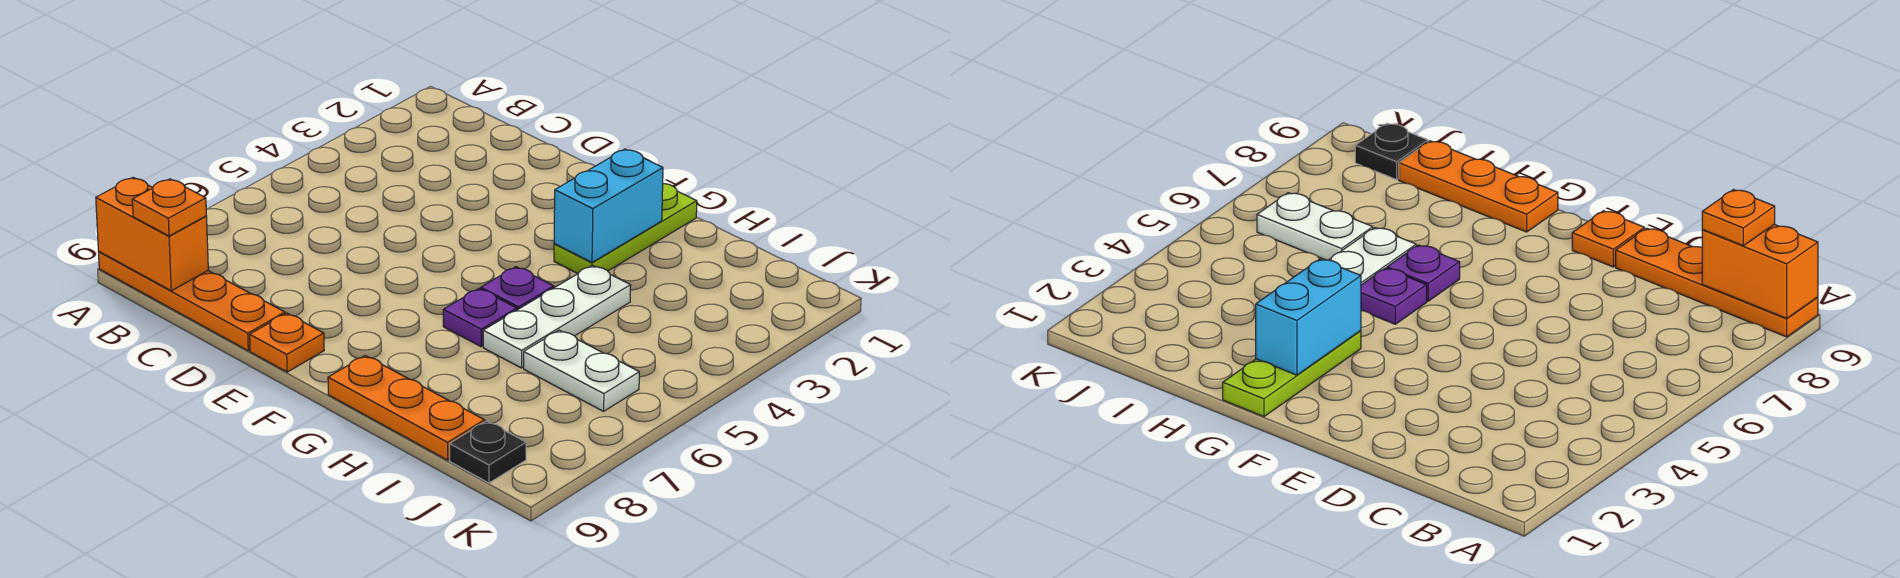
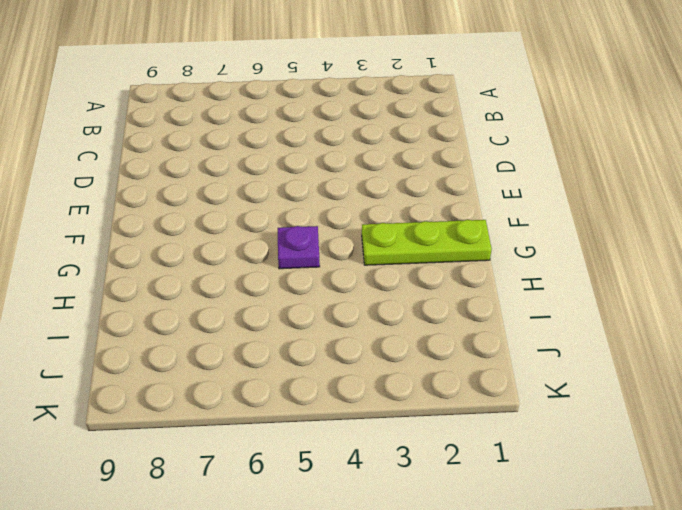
none -> orange plate A9:D9 level 1
none -> orange plate E9 level 1
none -> purple plate G6 level 1

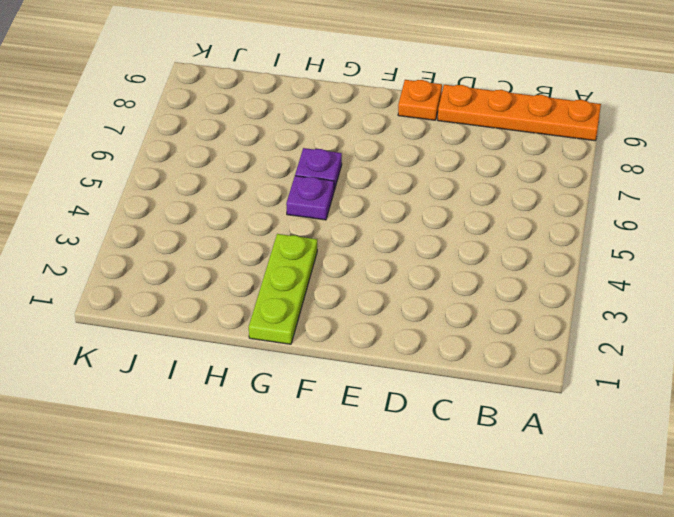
none -> orange plate G9:I9 level 1
none -> white plate H4:H6 level 1
none -> white plate I6:J6 level 1

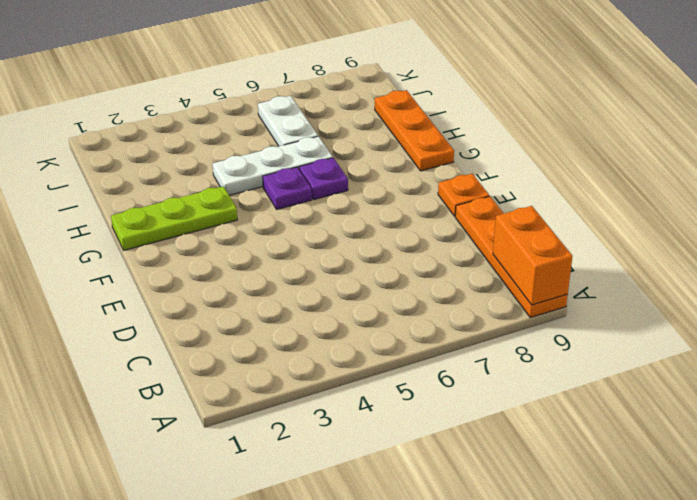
none -> black plate J9 level 1
none -> cyan brick G2:G3 level 2
none -> orange plate B9 level 3

